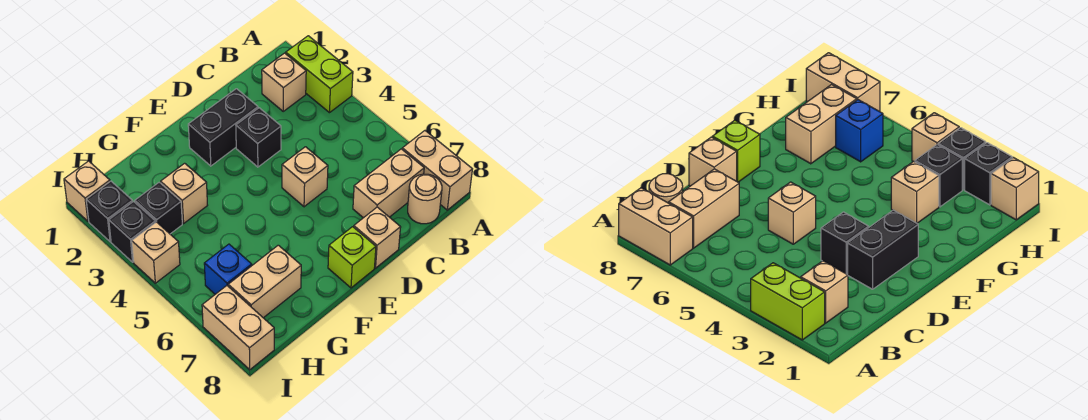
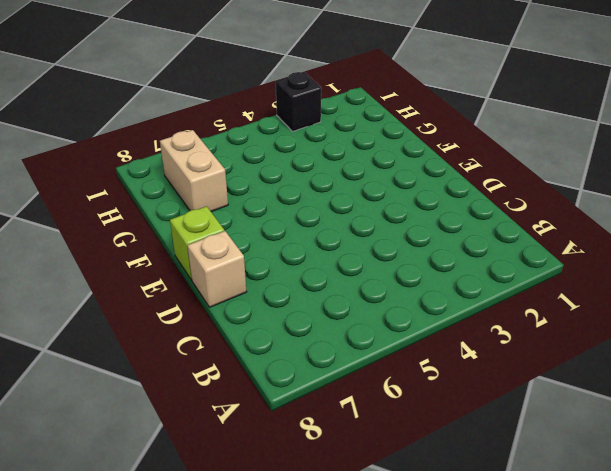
none -> lime brick A2:A3 level 1
none -> tan brick A7:A8 level 1
none -> tan brick B2 level 1

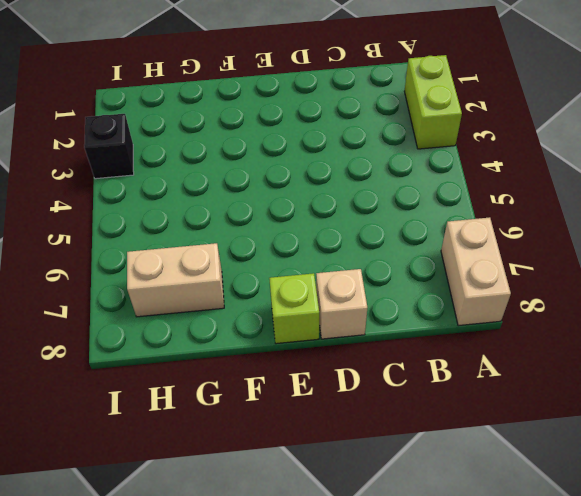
none -> tan brick B2 level 1
none -> tan brick B7:C7 level 1
none -> tan round brick B8 level 1

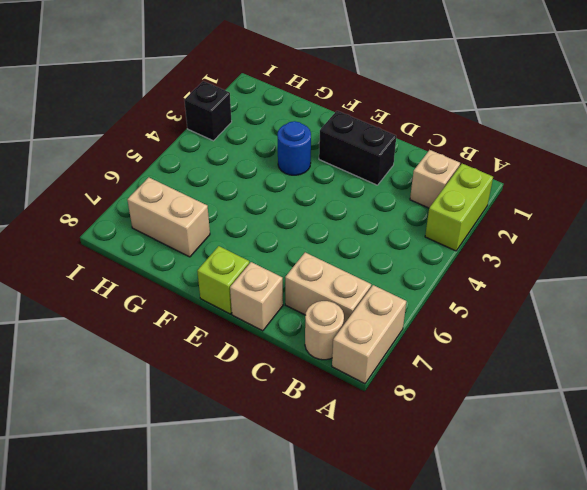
blue round brick F3 level 1 -> none
none -> black brick D3 level 1
none -> tan brick D5 level 1
none -> tan brick G3 level 1

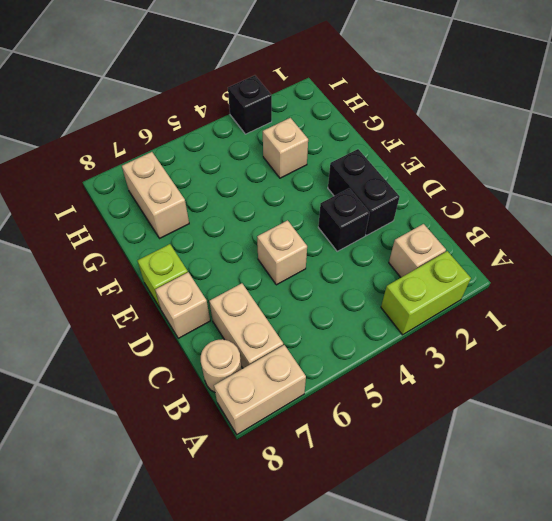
none -> black brick H3 level 1
none -> blue brick H6 level 1
none -> tan brick I1 level 1

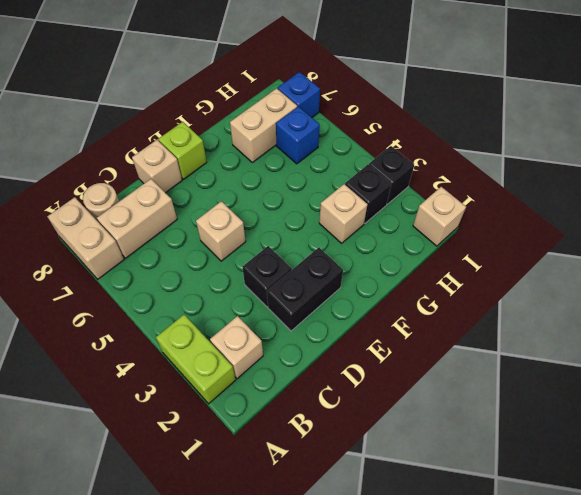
blue brick I7 level 1 -> tan brick I7:I8 level 1
none -> black brick I2 level 1
none -> tan brick I4 level 1

